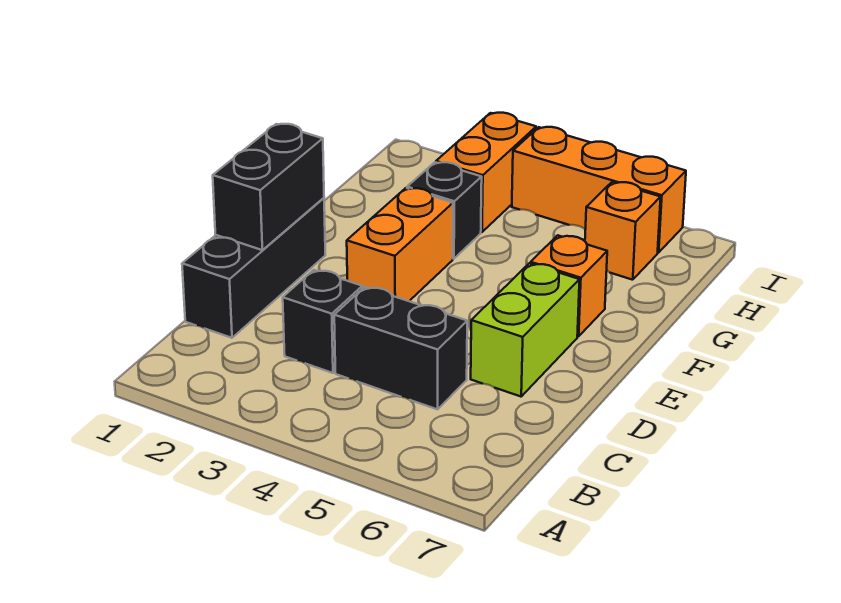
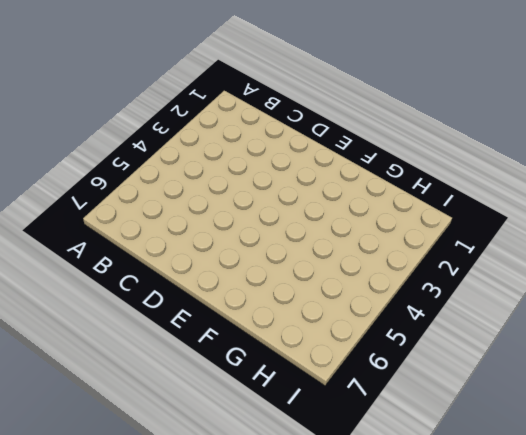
none -> black brick C1:E1 level 1
none -> black brick C3 level 1

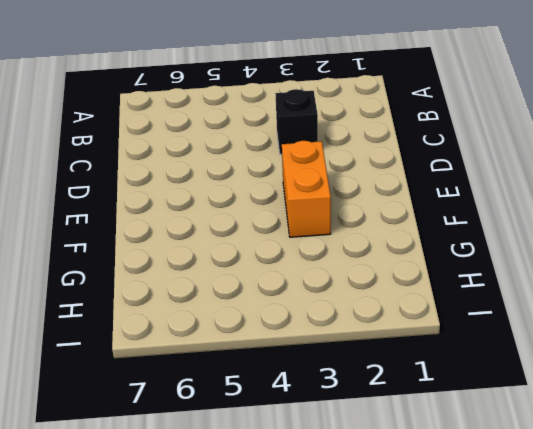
none -> black brick C1:E1 level 1
none -> black brick C4:C5 level 1

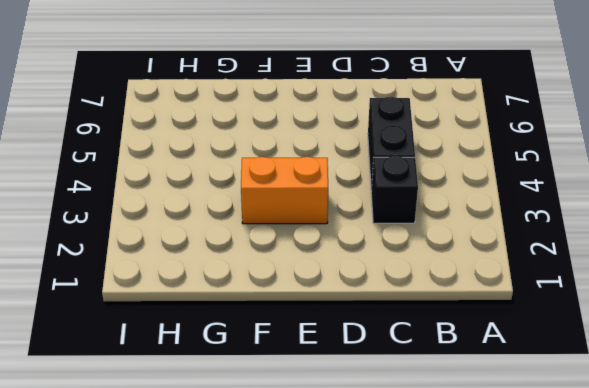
none -> black brick C1:E1 level 1
none -> lime brick D6:E6 level 1

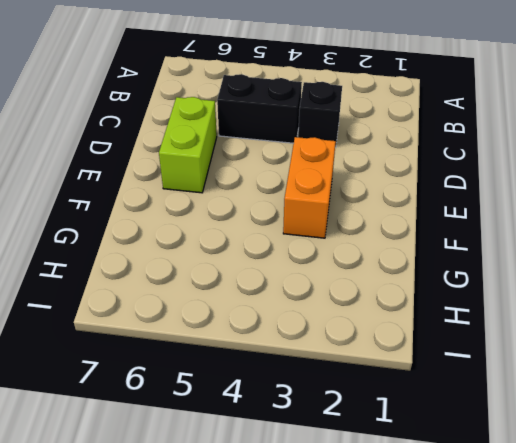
none -> black brick C1:E1 level 1
none -> orange brick F6 level 1

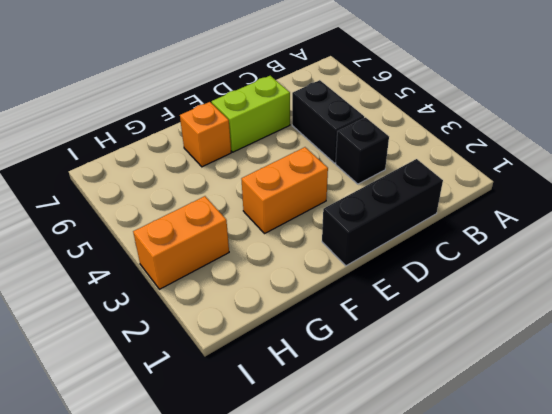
none -> black brick G3 level 1
none -> orange brick H6 level 1

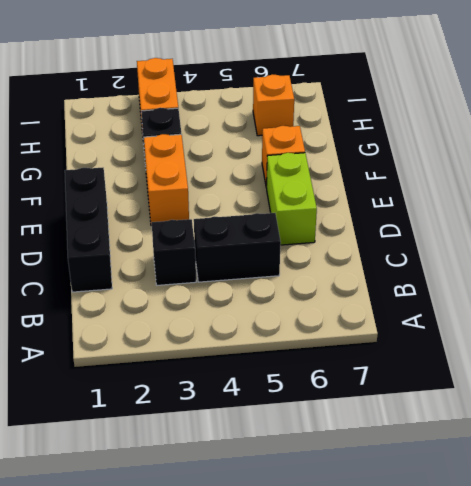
none -> orange brick I4:I6 level 1
none -> black brick D1:E1 level 2

